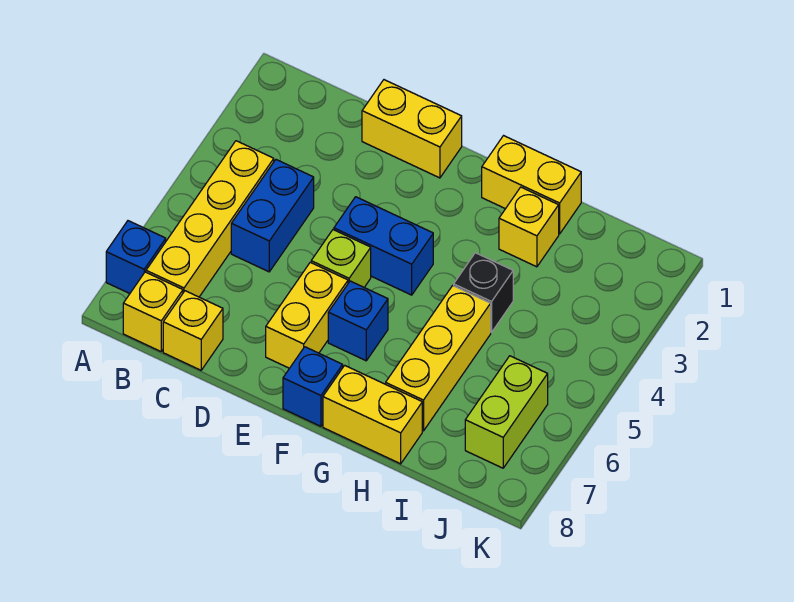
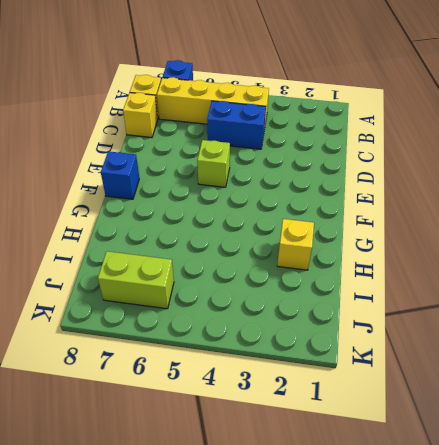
none -> yellow brick D1:E1 level 1
none -> blue brick E4:F4 level 1
none -> yellow brick E6:E7 level 1

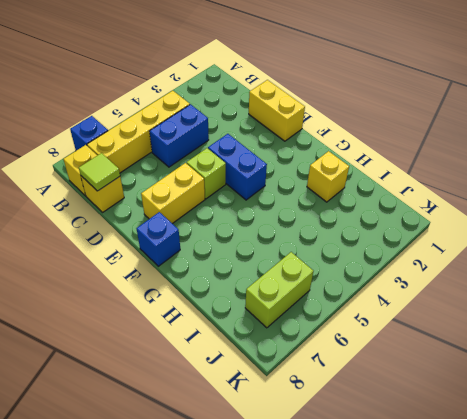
lime tile C8 level 2 -> none
none -> blue brick F6 level 1
none -> yellow brick G1:H1 level 1
none -> yellow brick G8:H8 level 1

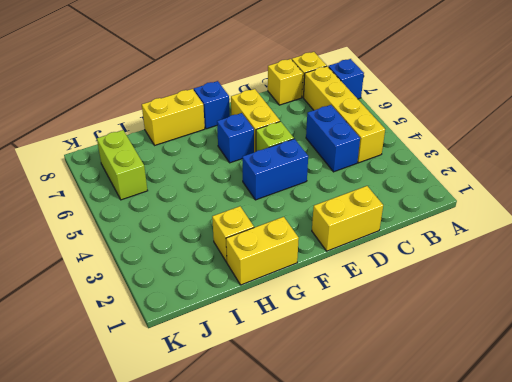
none -> black brick H4 level 1
none -> yellow brick H5:H7 level 1

